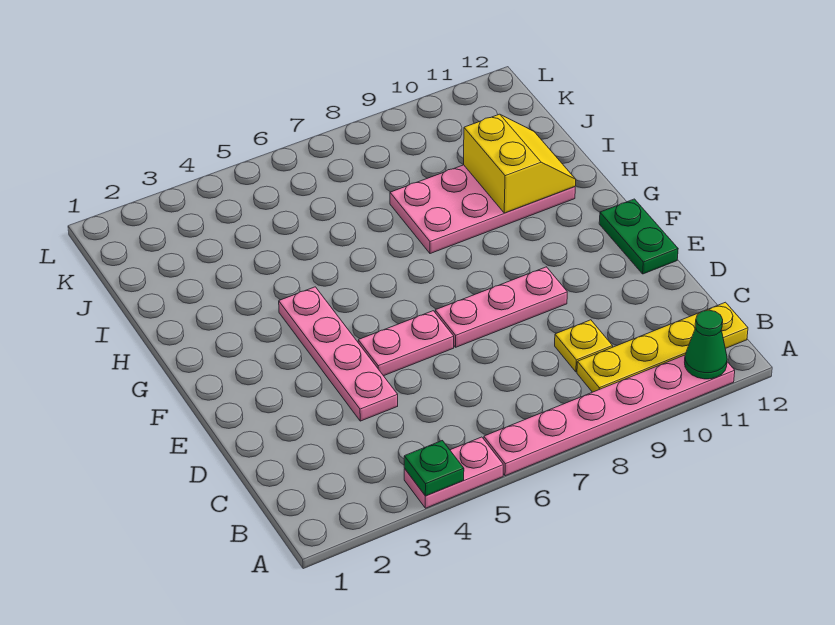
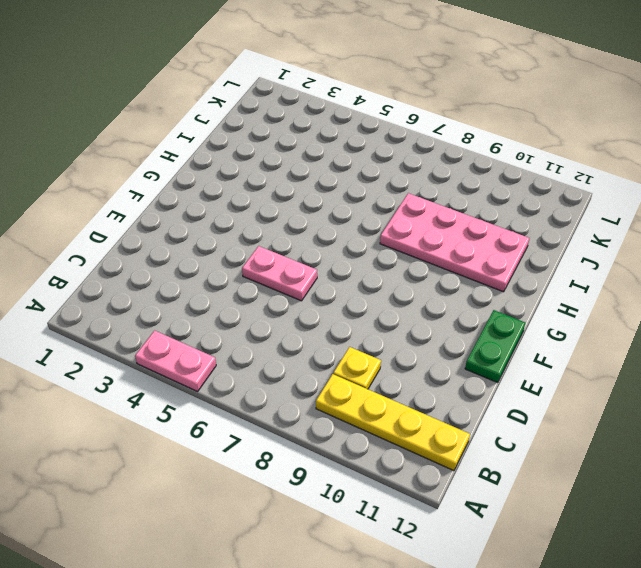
none -> pink plate A6:A11 level 1
none -> pink plate D4:G4 level 1
none -> pink plate E7:E9 level 1

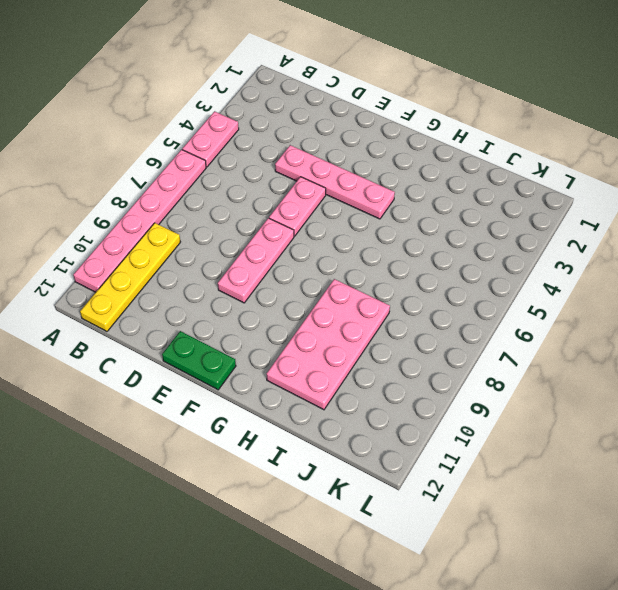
none -> yellow plate C9 level 1
none -> green plate A4 level 2
none -> green cone A11 level 2

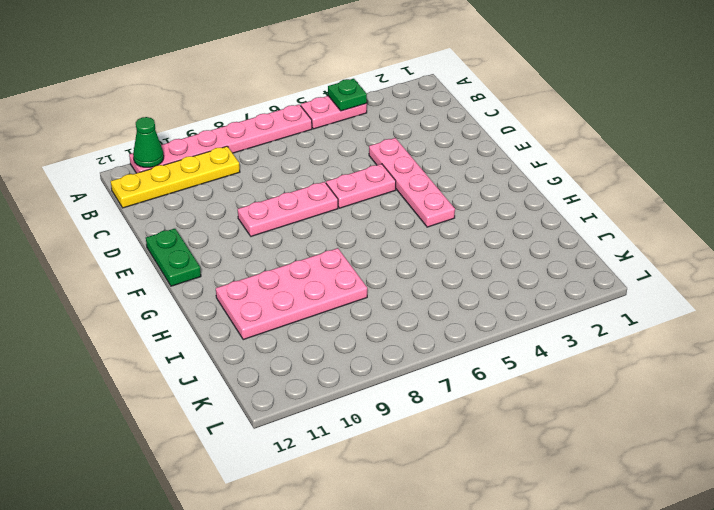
none -> yellow plate C9 level 1
none -> yellow slope H10:I11 level 2 top 10

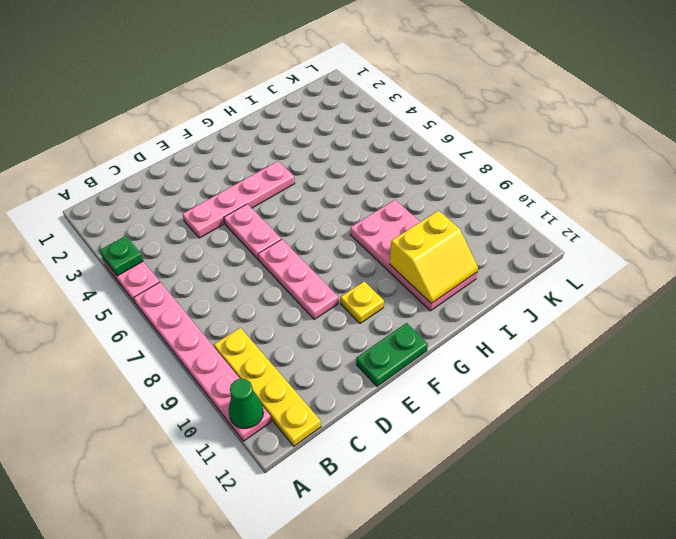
yellow plate F10 level 1 -> yellow plate C9 level 1

